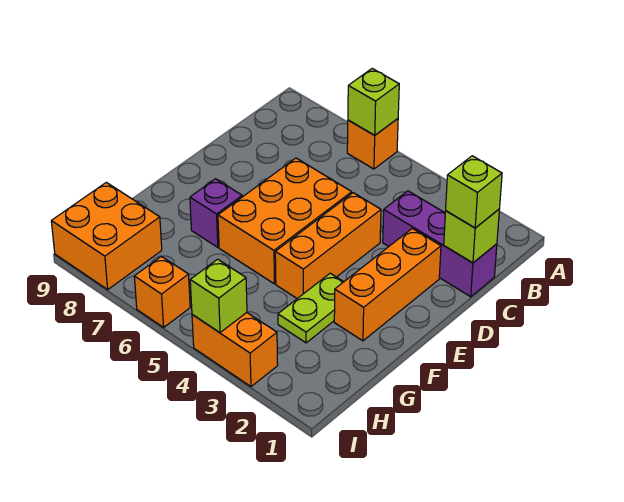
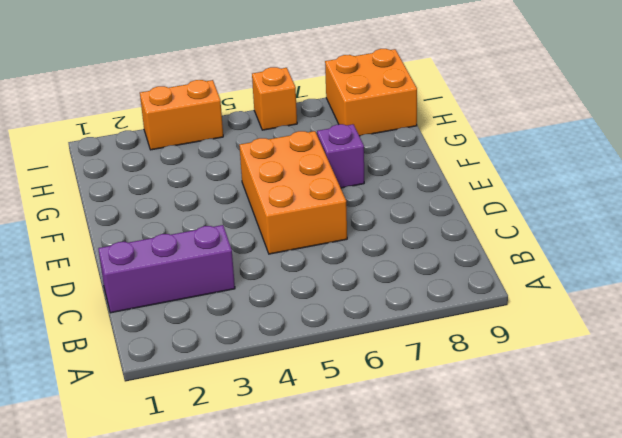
none -> orange brick A6 level 1
none -> orange brick D2:F2 level 1
none -> orange brick D4:F4 level 1

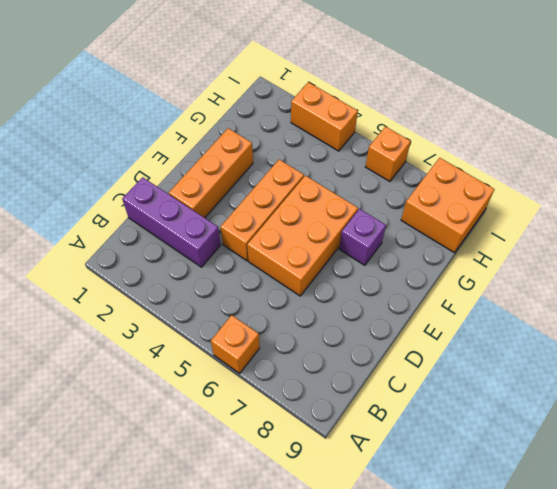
none -> lime plate F3:G3 level 1
none -> lime brick A6 level 2
none -> lime brick C1 level 2

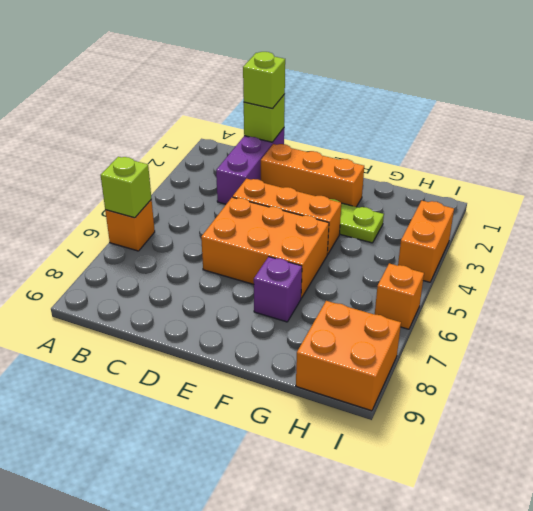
none -> lime brick I4 level 2

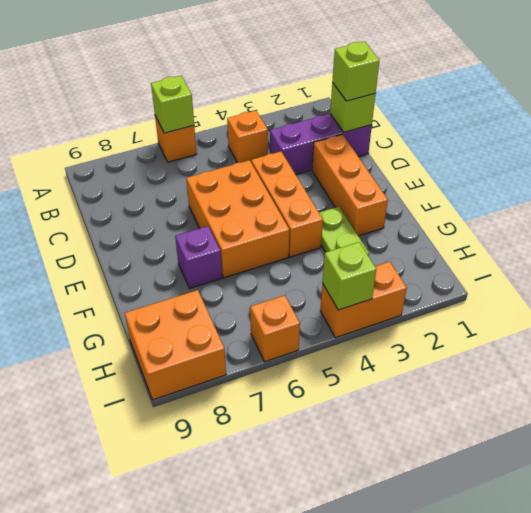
orange brick B4 level 1 -> none

